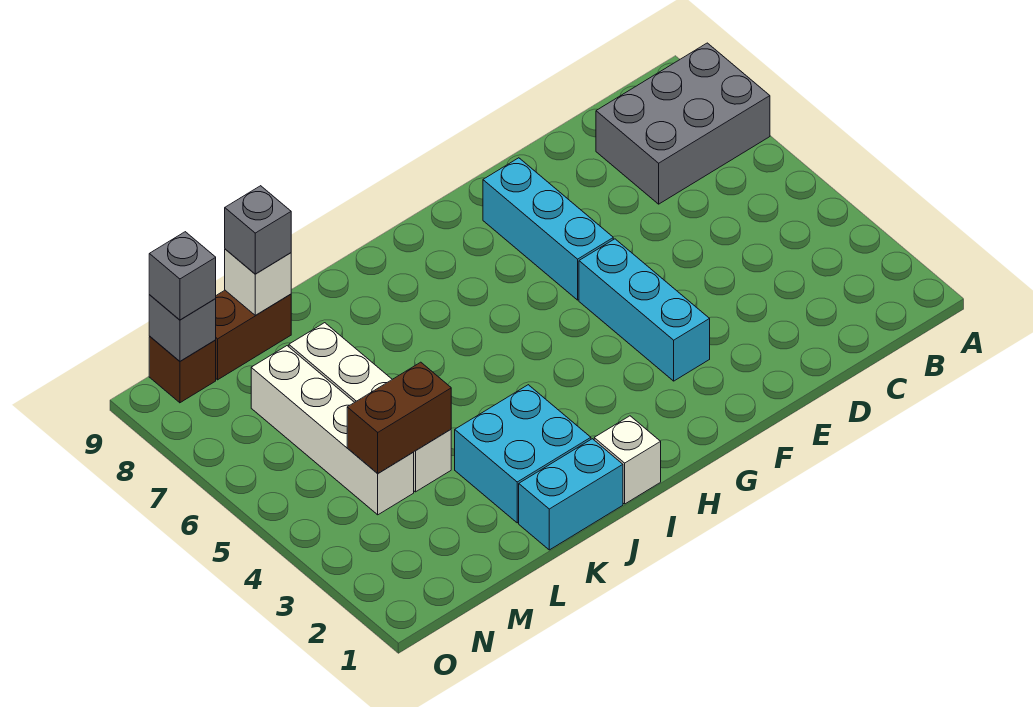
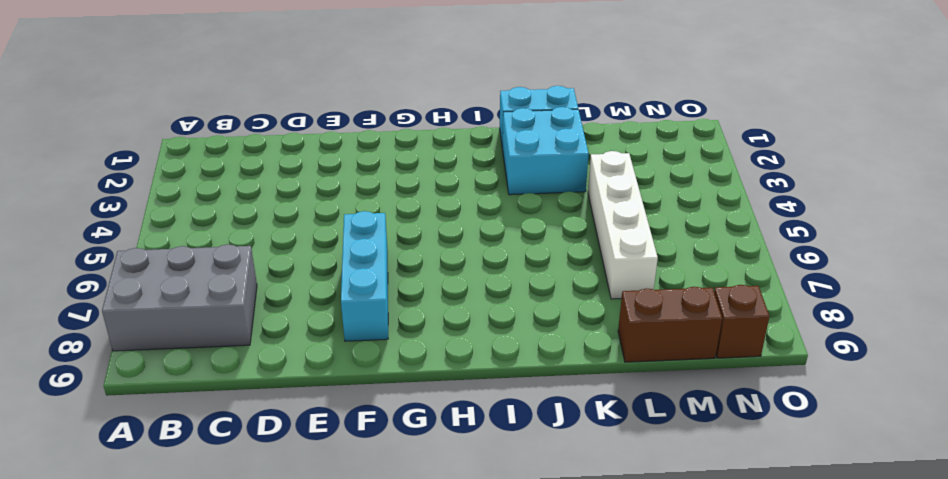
none -> cyan brick F3:F5 level 1
none -> white brick I1 level 1
none -> white brick M4:M7 level 1

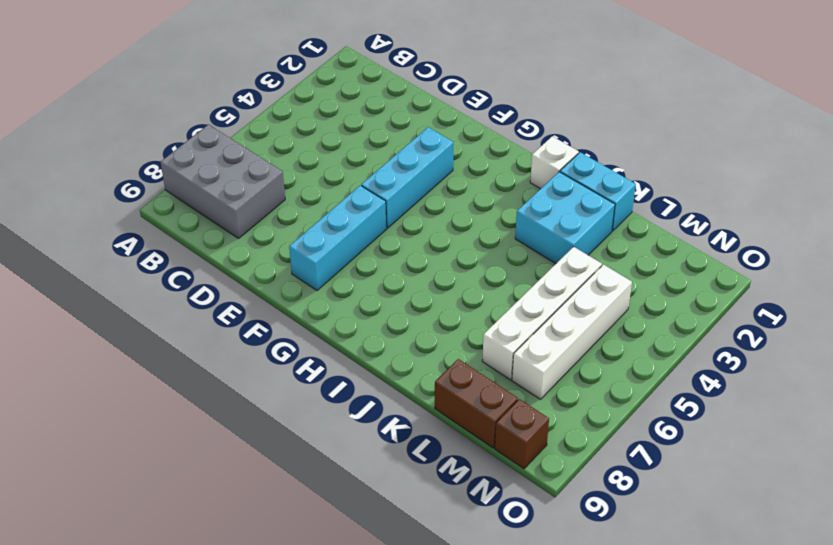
none -> brown brick L4:M4 level 2
none -> white brick L9 level 2
none -> grey brick N9 level 2

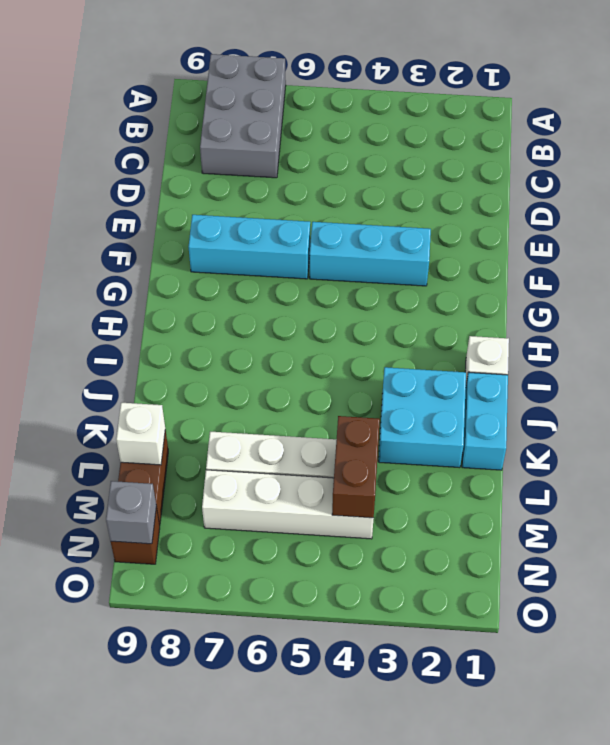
none -> grey brick L9 level 3
none -> grey brick N9 level 3

